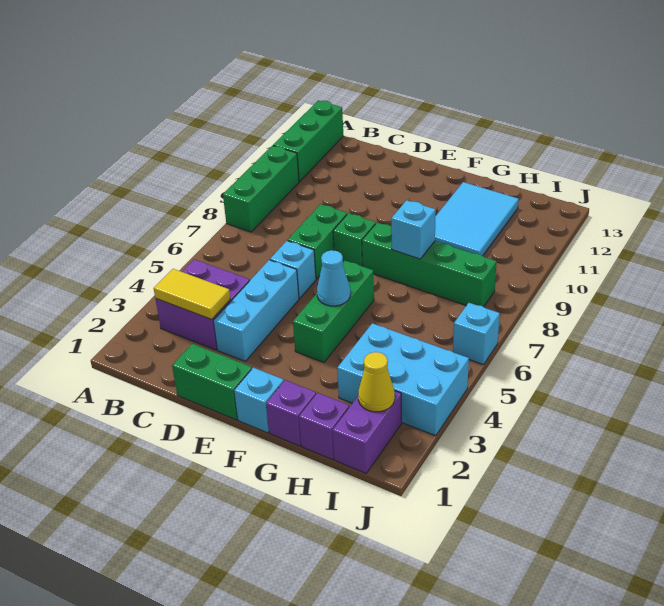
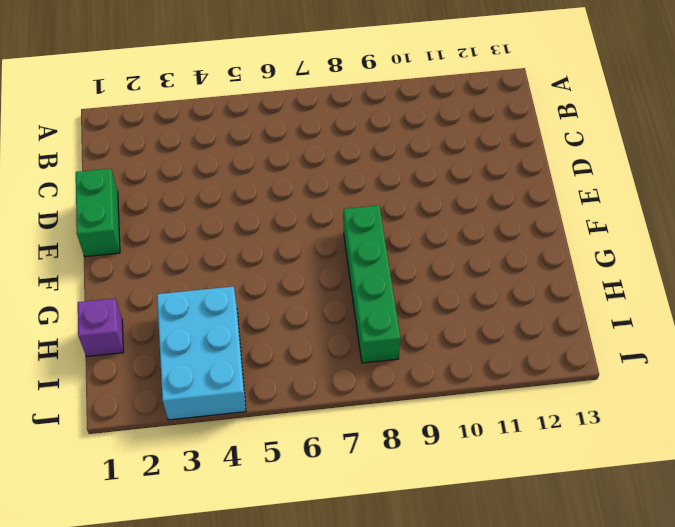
none -> green brick A8:A10 level 1
none -> green brick A11:A13 level 1
none -> purple brick B3:C4 level 1

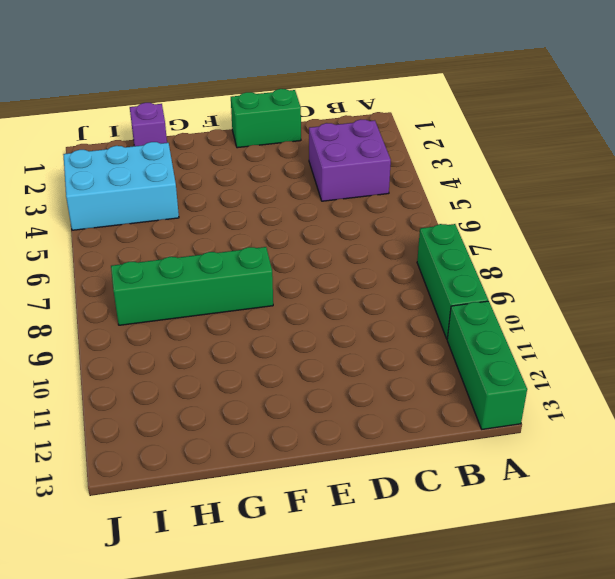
none -> cyan brick D3:D5 level 1
none -> cyan brick D6 level 1
none -> green brick D7:D8 level 1

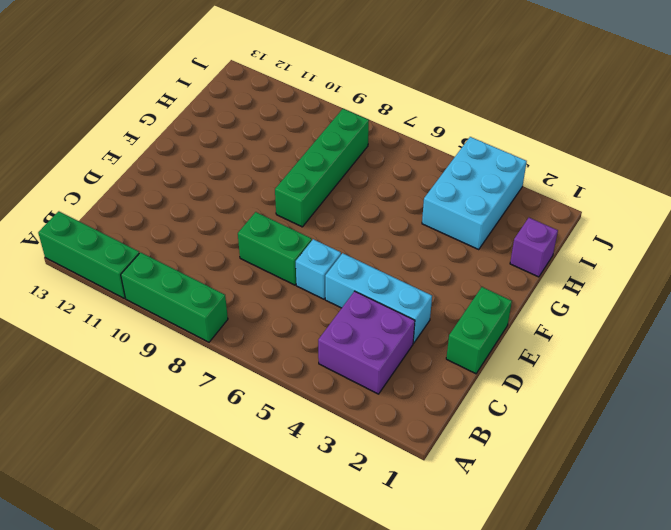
none -> green brick E8 level 1
none -> cyan brick F1 level 1
none -> green brick F4:F6 level 1

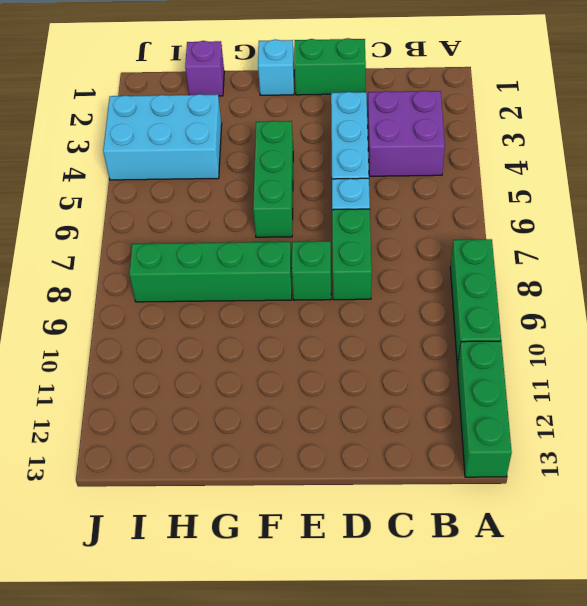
none -> purple brick G1 level 1
none -> cyan tile G10:H12 level 1
none -> purple brick I1:I2 level 1

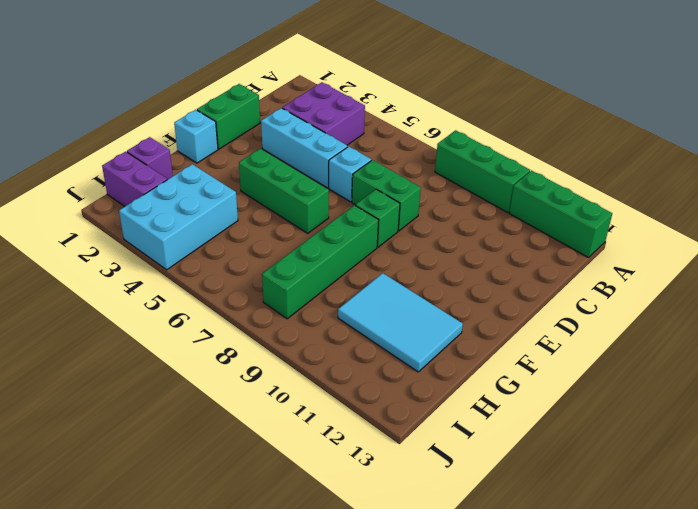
none -> purple brick G1 level 1
none -> cyan brick J6 level 1
none -> yellow tile B3:C3 level 2

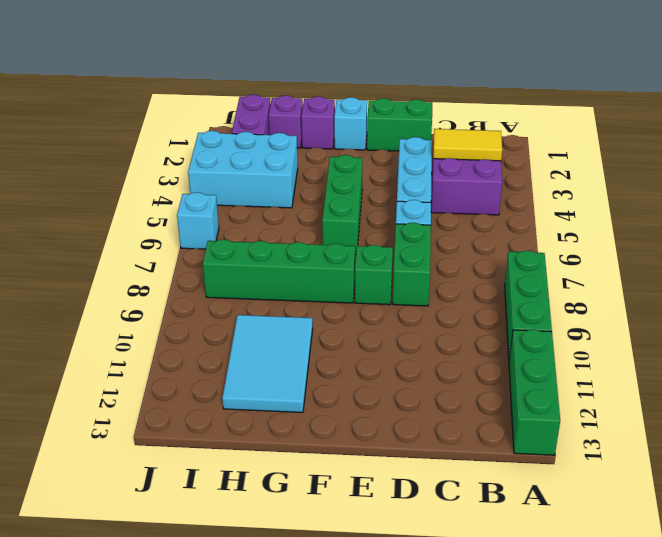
none -> cyan cone F5 level 2
none -> cyan brick G8 level 2
none -> yellow cone I2 level 2

